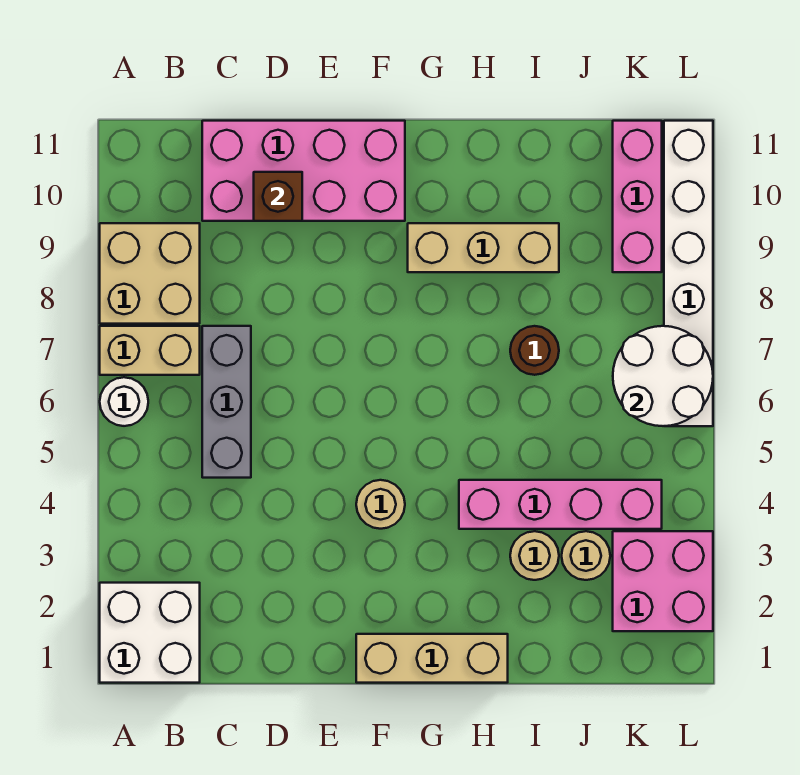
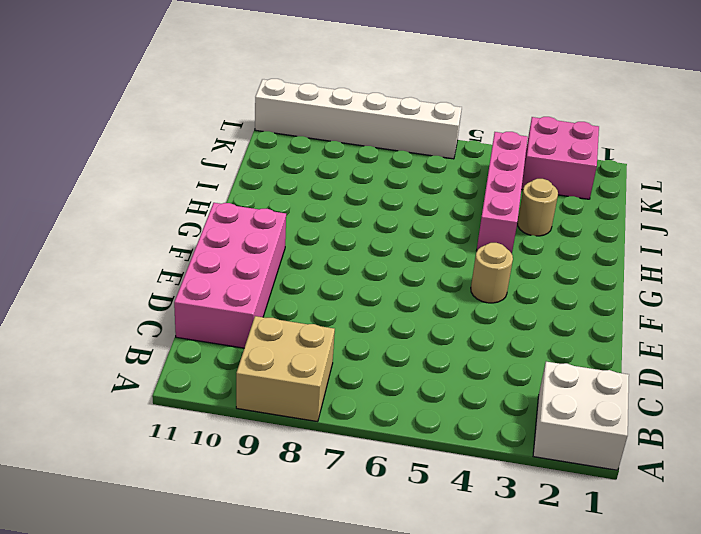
none -> white round brick A6 level 1
none -> tan brick A7:B7 level 1
none -> grey brick C5:C7 level 1

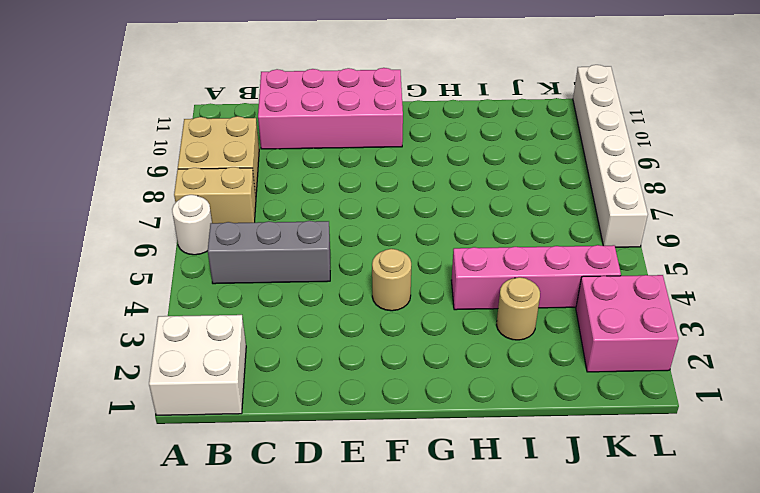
grey brick B5:D5 level 1 -> grey brick C5:C7 level 1
none -> tan brick F1:H1 level 1
none -> tan brick G9:I9 level 1
none -> brown round brick I7 level 1

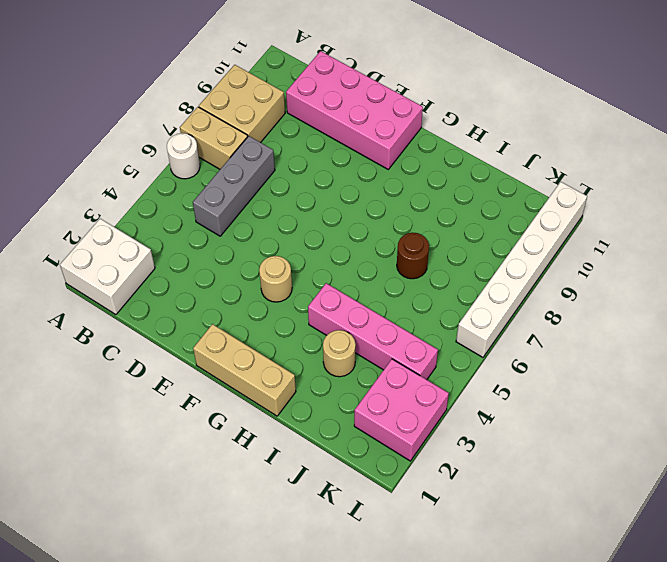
none -> tan brick G9:I9 level 1
none -> tan round brick J3 level 1
none -> pink brick K9:K11 level 1

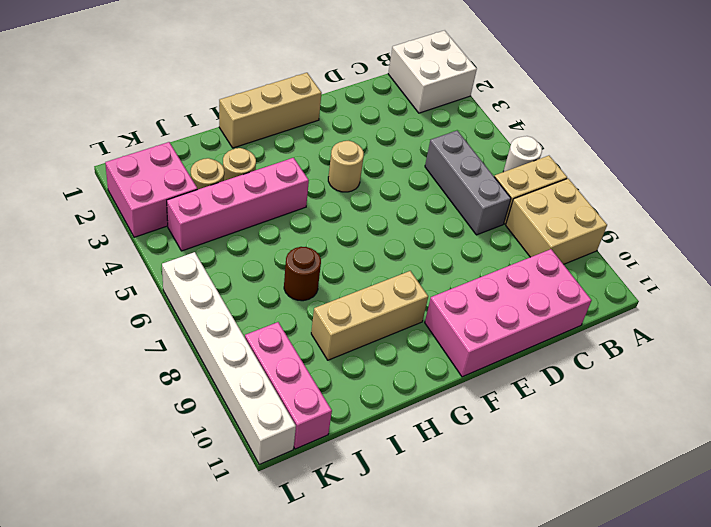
none -> brown brick D10 level 2
none -> white round brick K6:L7 level 2

